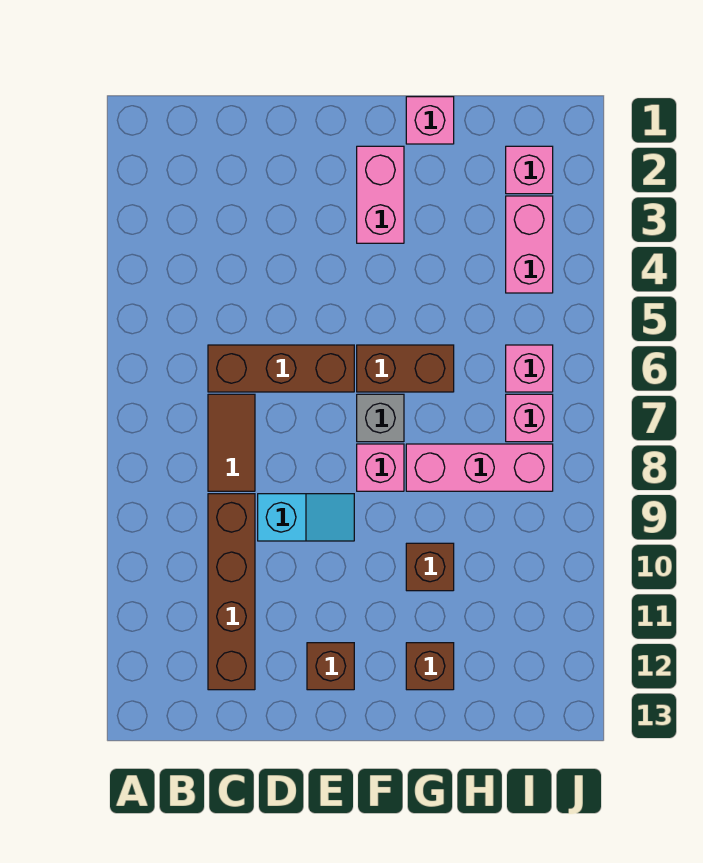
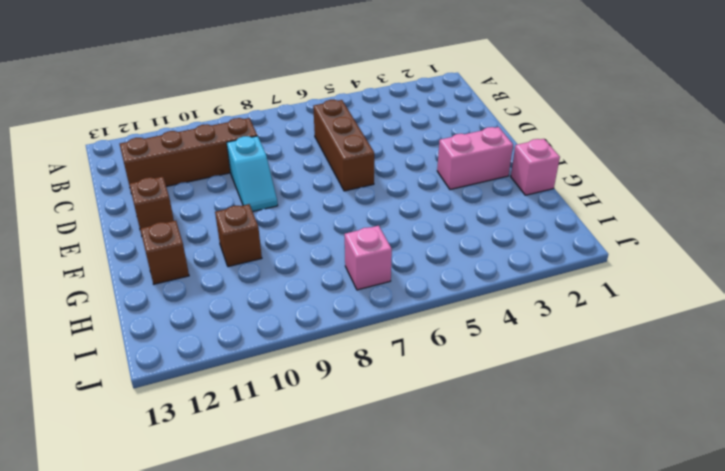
none -> brown tile C7:C8 level 1
none -> brown brick F6:G6 level 1
none -> grey brick F7 level 1

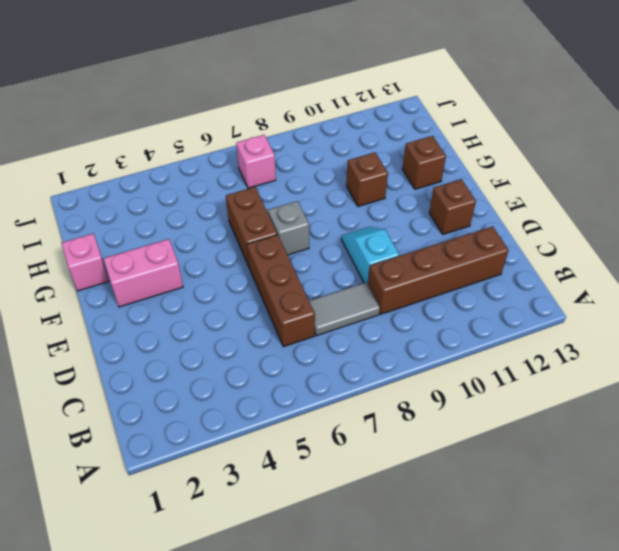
grey tile C7:C8 level 1 -> brown tile C7:C8 level 1
none -> pink brick F8 level 1
none -> pink brick G8:I8 level 1
none -> pink brick I2 level 1

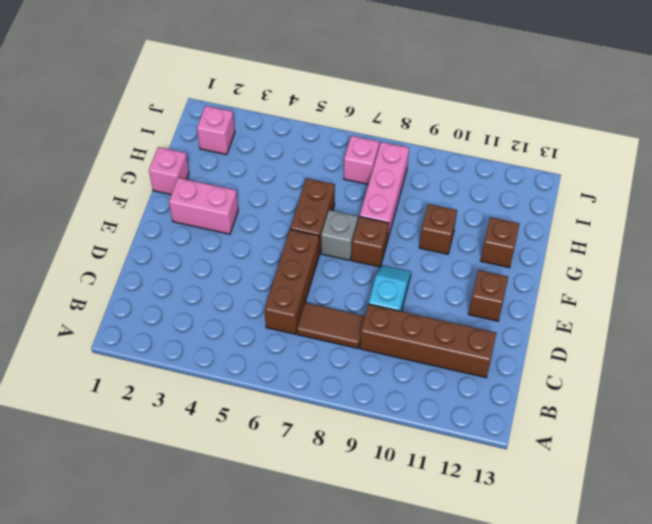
brown brick F8 level 1 -> pink brick F8 level 1
none -> pink brick I3:I4 level 1
none -> pink brick I6 level 1

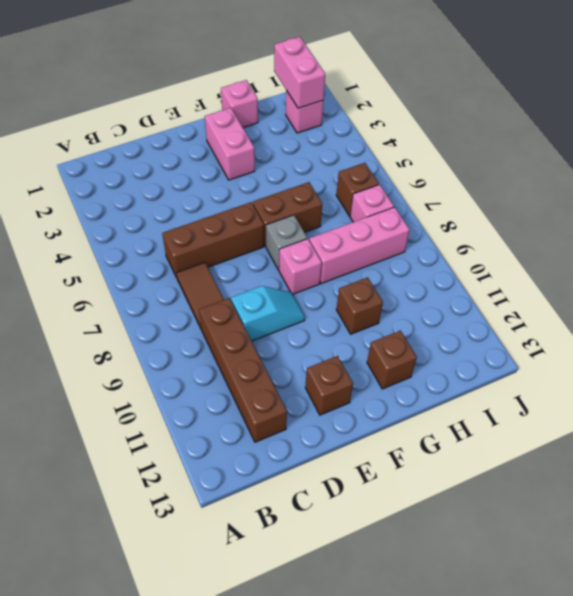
pink brick I1:I2 level 2 -> pink brick I3:I4 level 1
brown brick I6 level 1 -> pink brick I6 level 1

